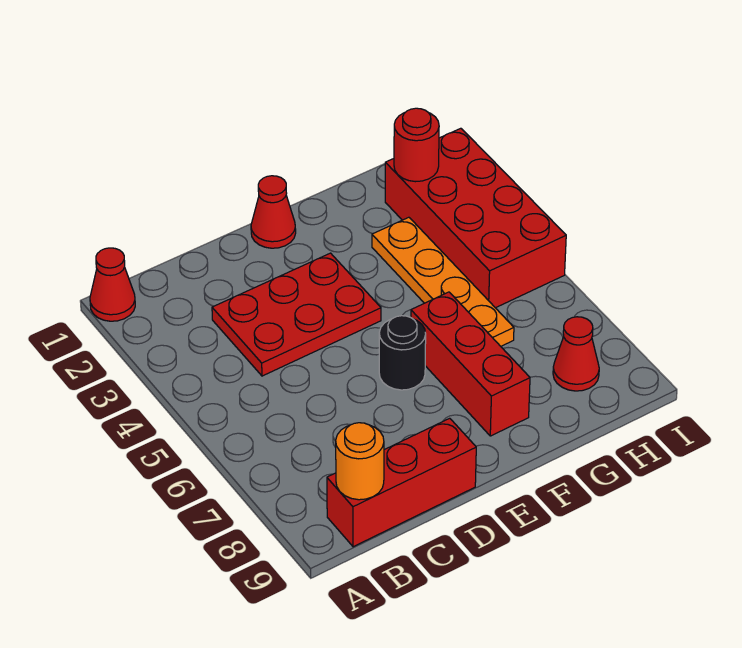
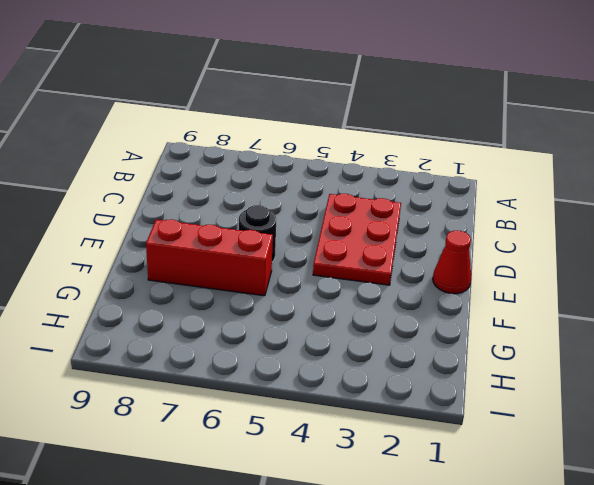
none -> red cone A1 level 1
none -> red brick B9:D9 level 1

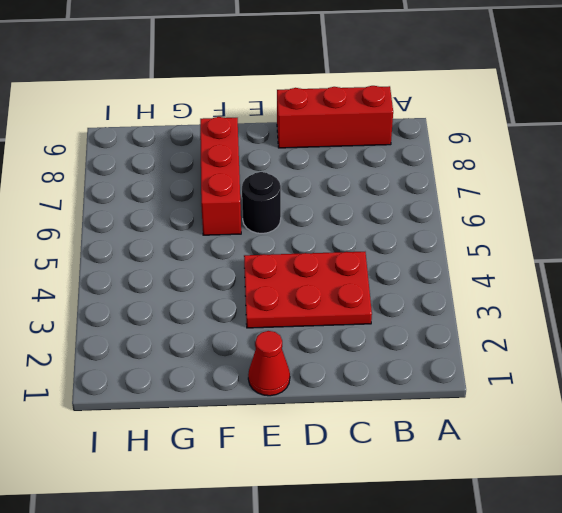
none -> red cone A1 level 1
none -> orange plate G3:G6 level 1

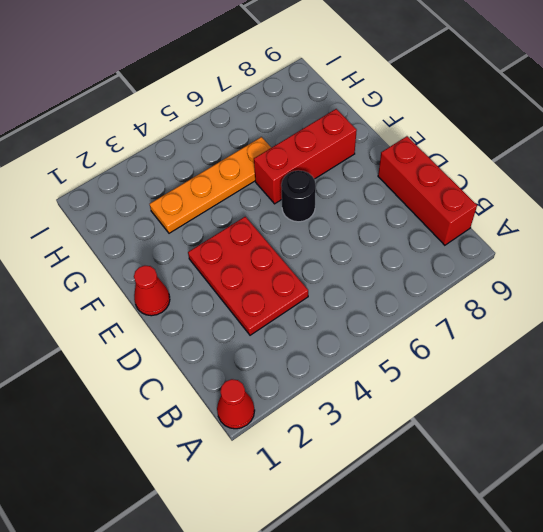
none -> red brick H2:I5 level 1
none -> red cone H8 level 1

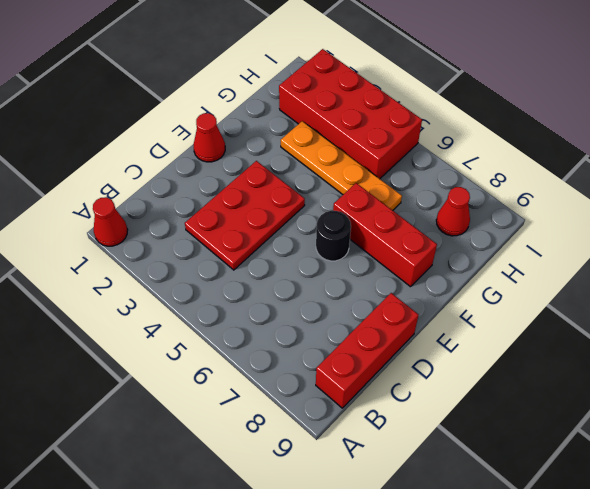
none -> orange round brick B9 level 2
none -> red round brick H2 level 2

